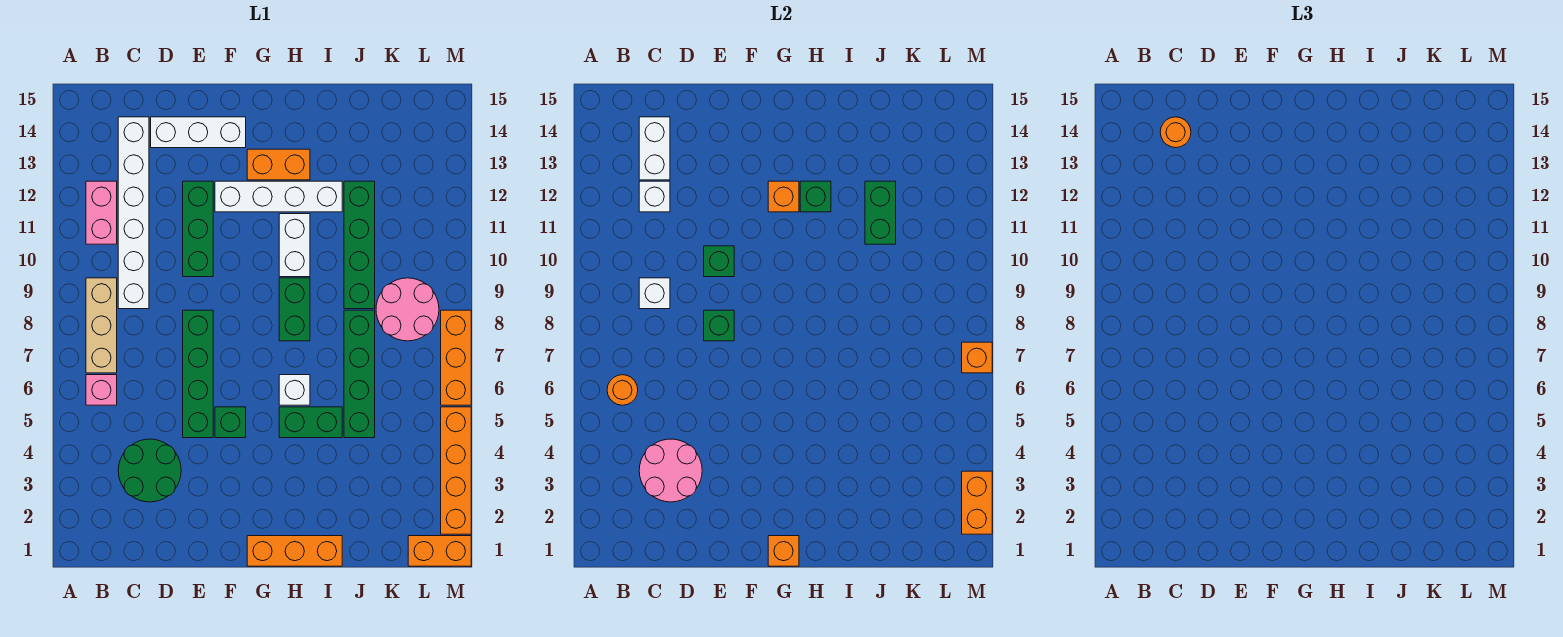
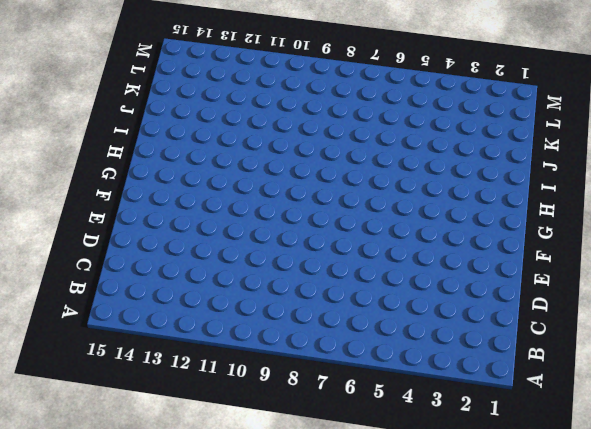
none -> pink brick B6 level 1
none -> tan brick B7:B9 level 1
none -> pink brick B11:B12 level 1
none -> green round brick C3:D4 level 1

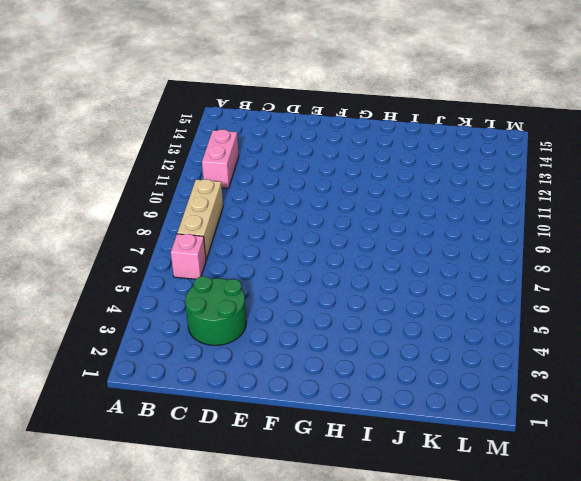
none -> white brick C9:C14 level 1
none -> white brick D14:F14 level 1
none -> green brick E5:E8 level 1
none -> green brick E10:E12 level 1

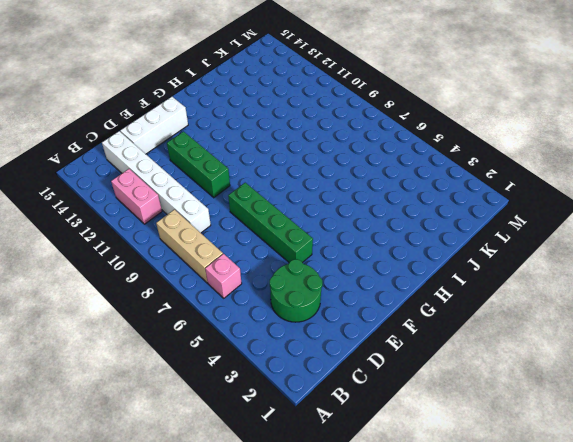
none -> green brick F5 level 1
none -> white brick F12:I12 level 1
none -> orange brick G1:I1 level 1
none -> orange brick G13:H13 level 1

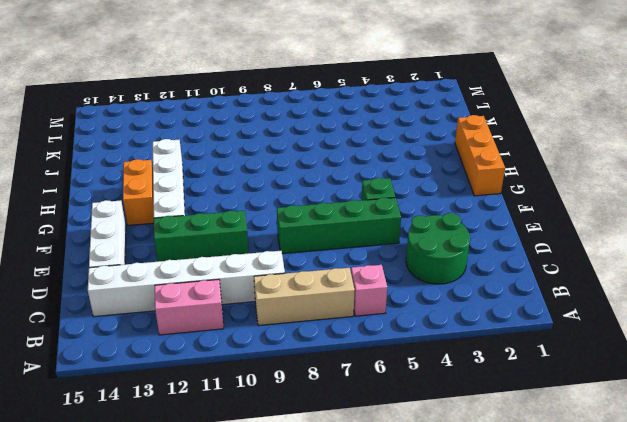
none -> green brick H5:I5 level 1
none -> white brick H6 level 1
none -> green brick H8:H9 level 1
none -> white brick H10:H11 level 1

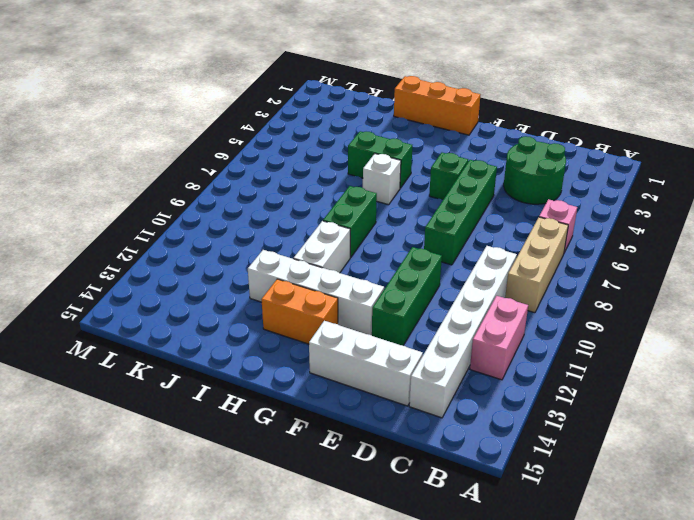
none -> green brick J5:J8 level 1
none -> green brick J9:J12 level 1
none -> pink round brick K8:L9 level 1
none -> orange brick L1:M1 level 1

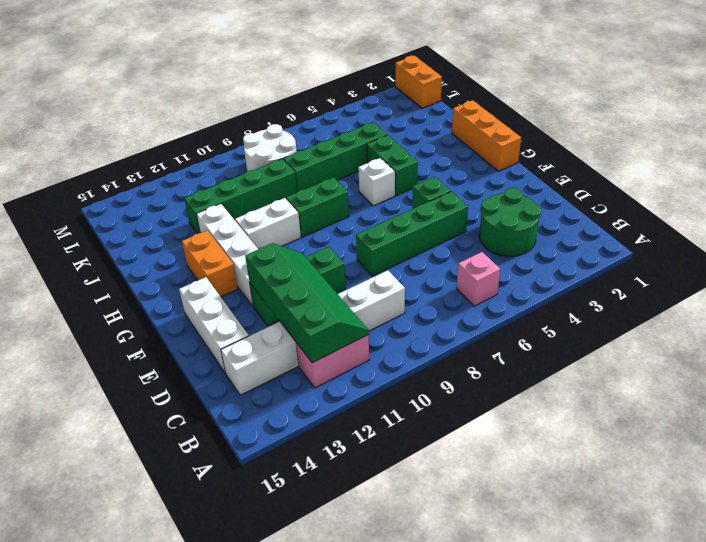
green slope B11:E12 level 2 top 12 -> white brick C12 level 2
white round brick K8:L9 level 1 -> pink round brick K8:L9 level 1
none -> tan brick B7:B9 level 1
none -> orange brick M2:M5 level 1
none -> orange brick M6:M8 level 1
none -> orange round brick B6 level 2

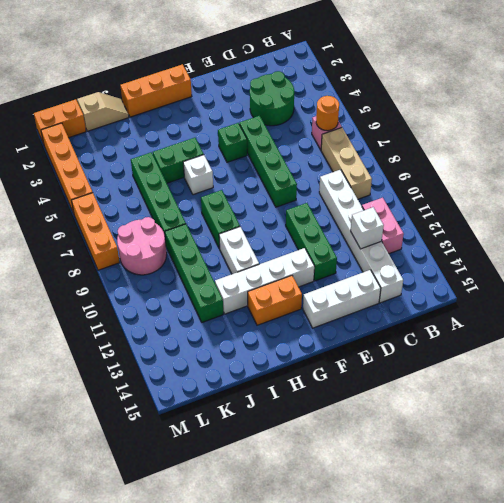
tan slope J1:K1 level 1 top K -> none
none -> pink round brick C3:D4 level 2
none -> white brick C9 level 2
none -> white brick C13:C14 level 2
none -> green brick E8 level 2

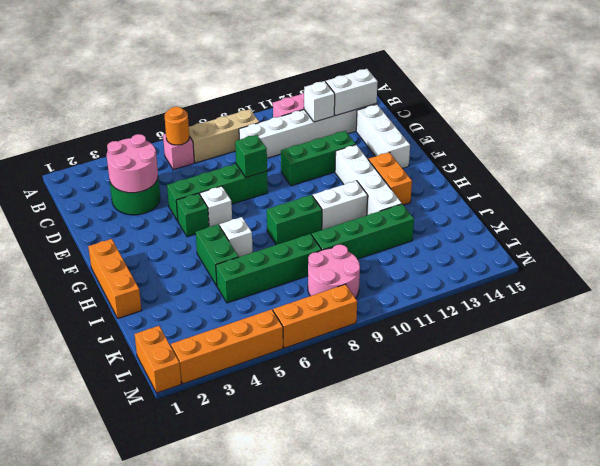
white brick F6 level 1 -> white brick C9 level 2
none -> green brick E10 level 2
none -> orange brick G1 level 2
none -> orange brick G12 level 2
none -> green brick H12 level 2

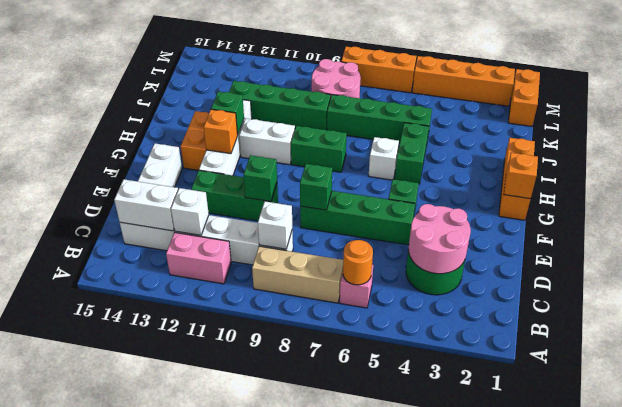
none -> green brick J11:J12 level 2
none -> orange brick M2:M3 level 2
none -> orange brick M7 level 2
none -> orange round brick C14 level 3

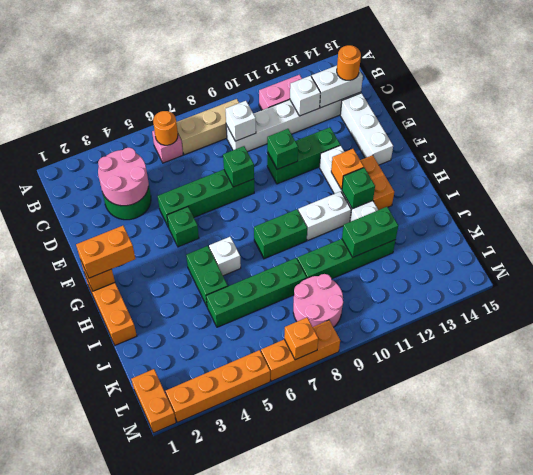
orange brick G1:G2 level 3 -> orange brick M2:M3 level 2

